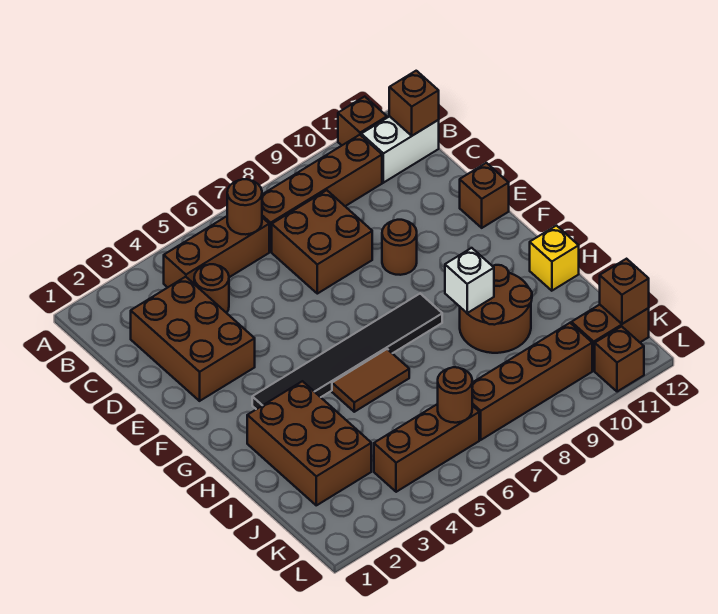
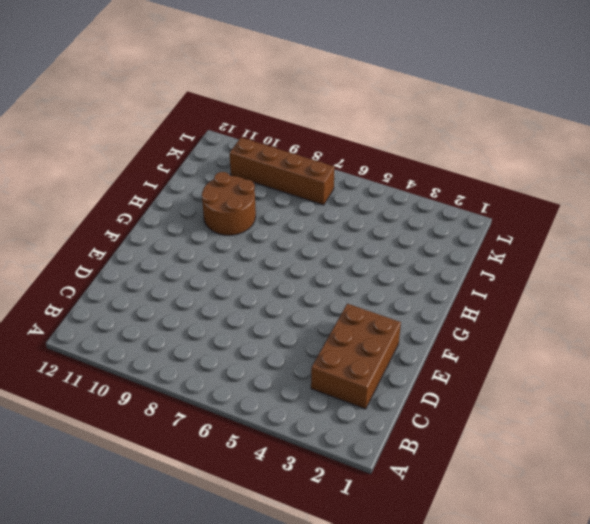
none -> brown brick A11 level 1
none -> brown brick B4:B6 level 1
none -> brown brick B7:B10 level 1

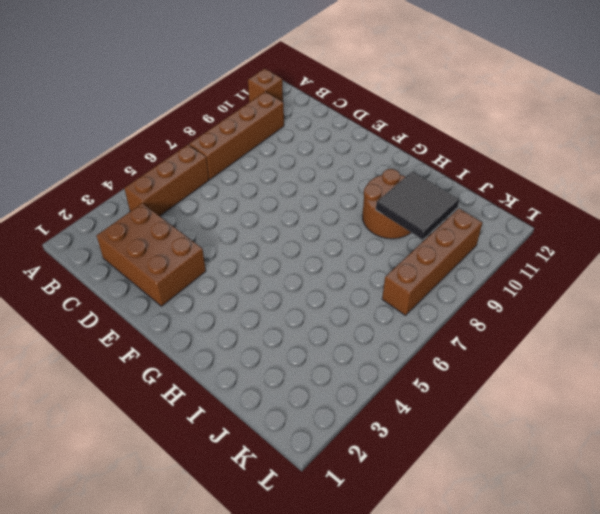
black tile I9:J10 level 2 -> none
none -> white brick B11:B12 level 1
none -> brown round brick C4 level 1
none -> brown brick C7:D8 level 1

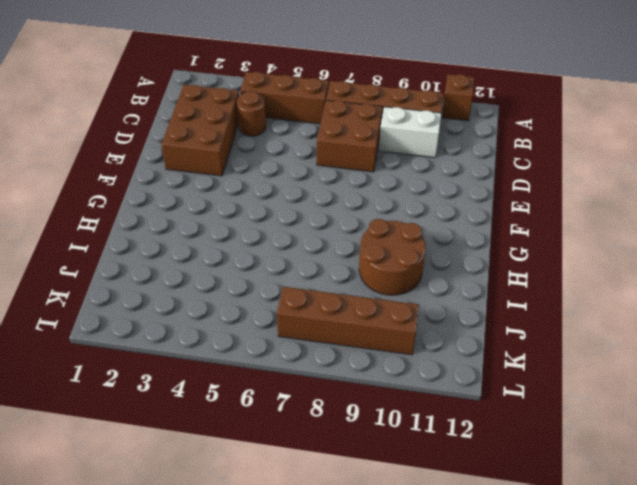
white brick C9:C10 level 1 -> white brick B11:B12 level 1
none -> brown round brick E9 level 1
none -> brown brick E12 level 1
none -> black tile G3:G8 level 1

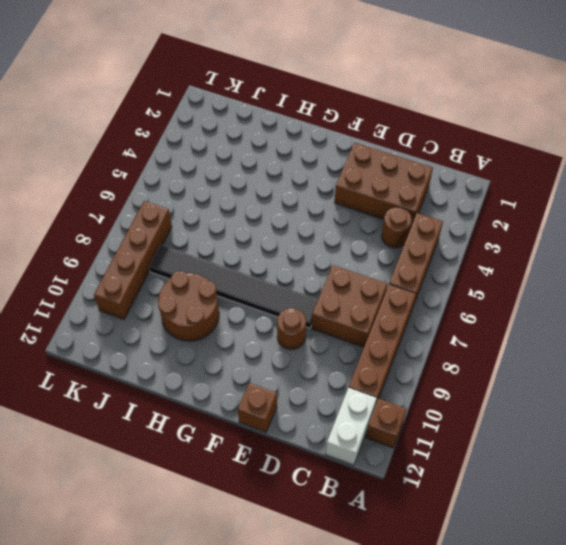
black tile E8:J8 level 1 -> black tile G3:G8 level 1
none -> brown brick H2:J3 level 1
none -> brown tile H5:H6 level 1
none -> yellow brick H12 level 1

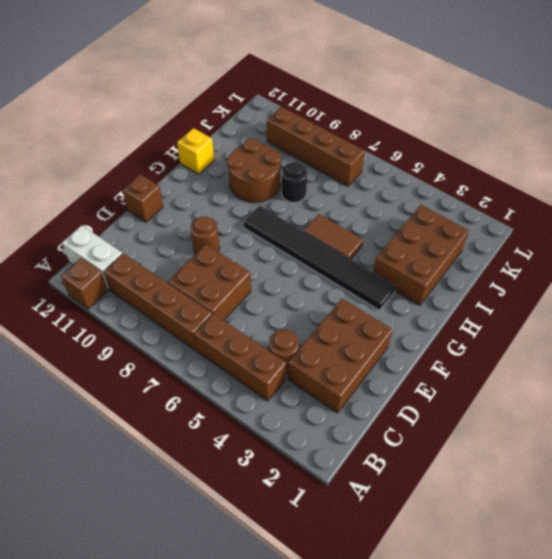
black round brick I8 level 1 -> none
none -> brown brick K4:K6 level 1
none -> brown brick K11:K12 level 1
none -> brown brick L11 level 1

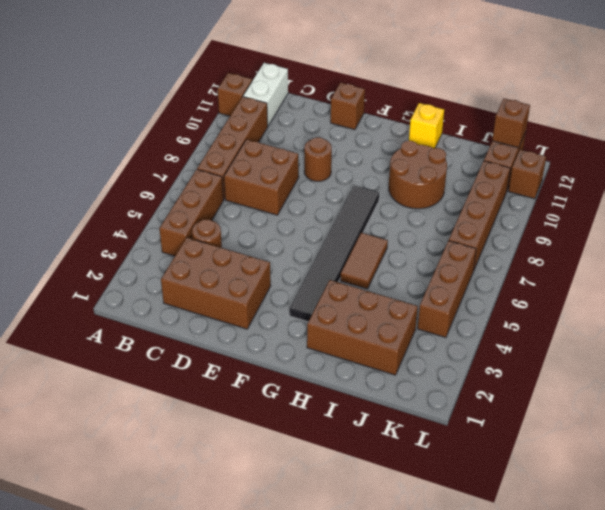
none -> brown round brick B6 level 2
none -> brown brick B12 level 2
none -> white brick H9 level 2

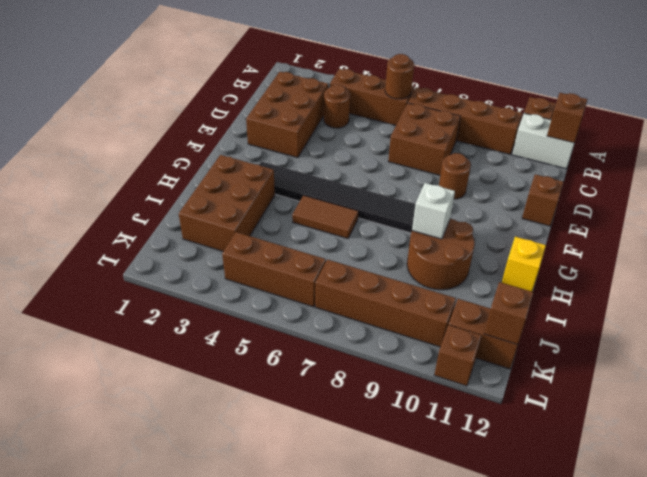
none -> brown round brick K6 level 2

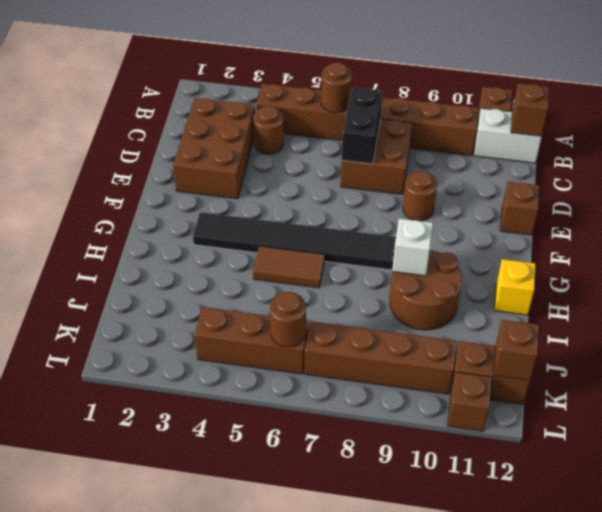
black brick C7:D7 level 2 -> none
none -> brown brick H2:J3 level 1

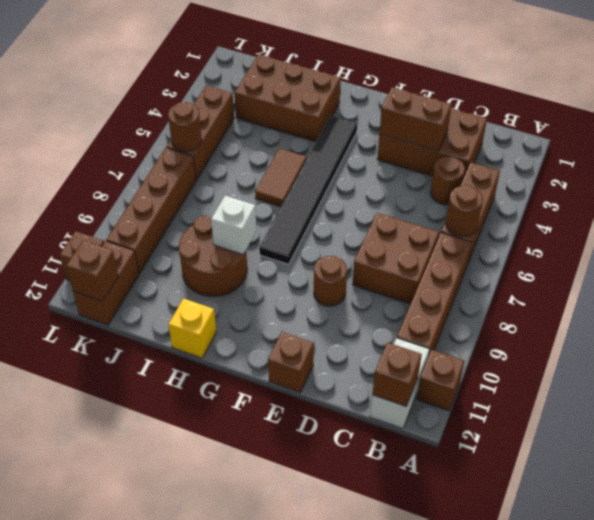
brown brick D3:E3 level 2 -> none

